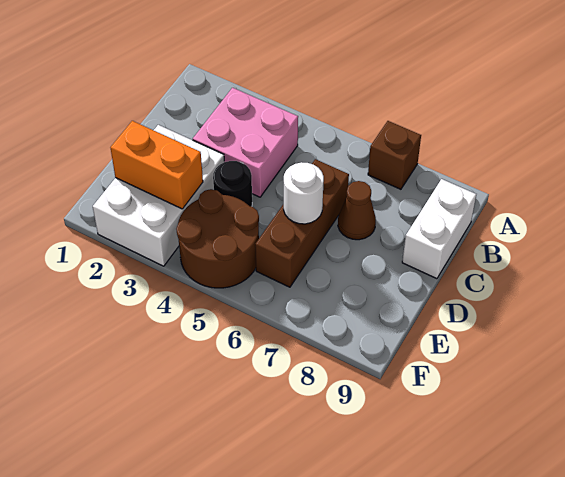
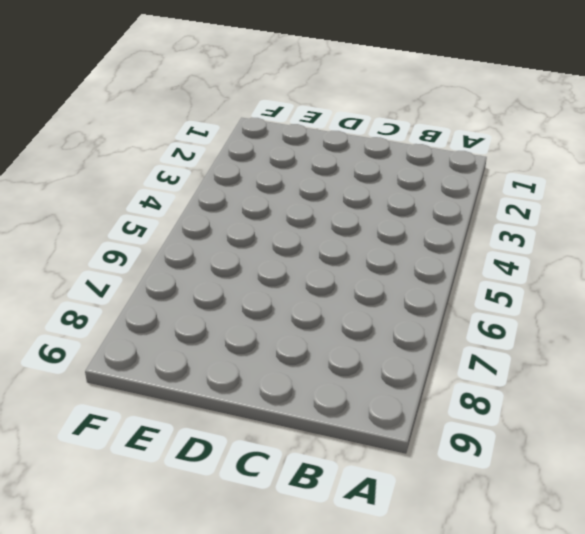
none -> brown brick A7 level 1
none -> pink brick B3:C4 level 1

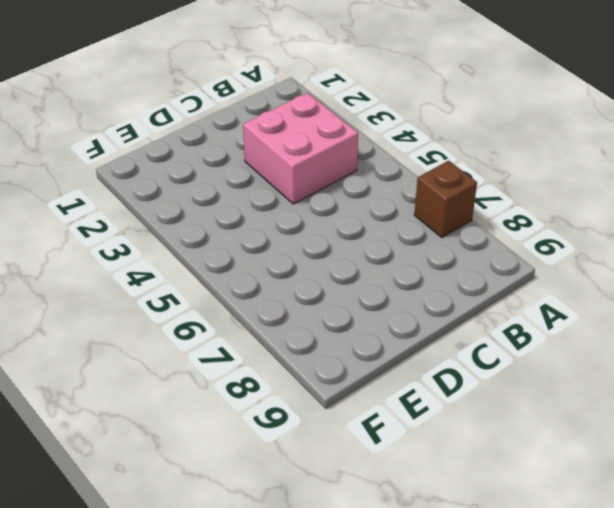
none -> white brick B9:C9 level 1
none -> brown brick C6:E6 level 1

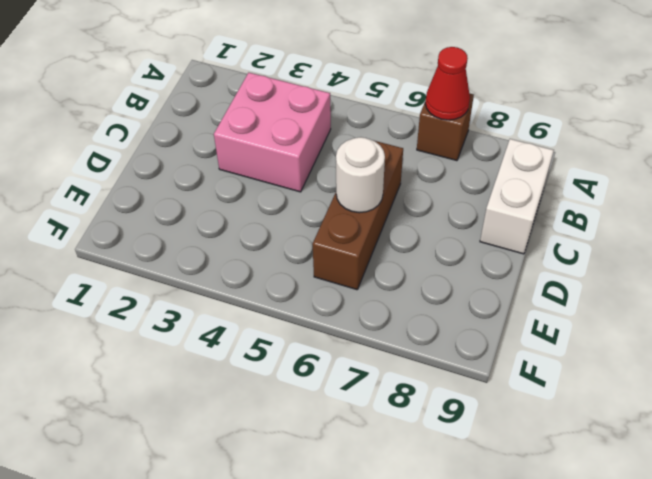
red cone A7 level 2 -> none
none -> brown cone C7 level 1
none -> white brick D2:F3 level 1

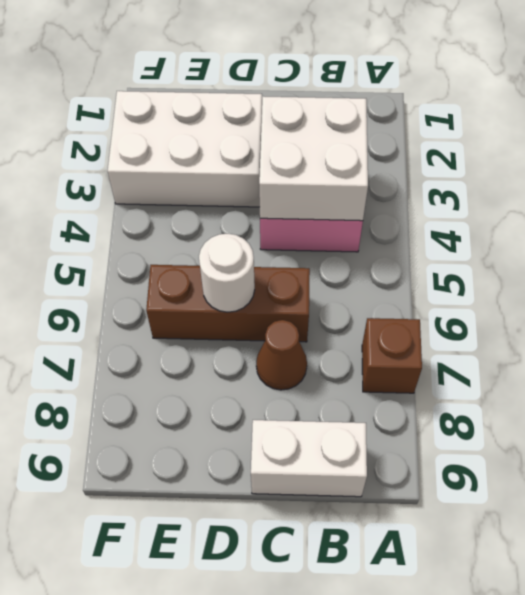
white brick B3:C4 level 2 -> none
none -> black round brick D4 level 1
none -> brown round brick E4:F5 level 1

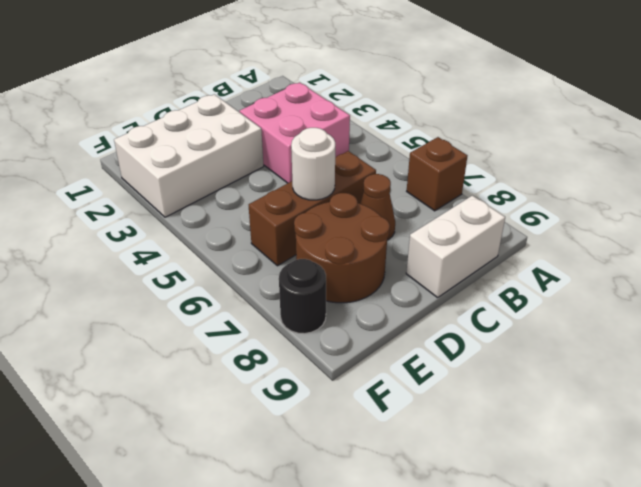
brown round brick D7:E8 level 1 -> brown round brick E4:F5 level 1
black round brick F8 level 1 -> black round brick D4 level 1
none -> orange brick E2:E3 level 2

